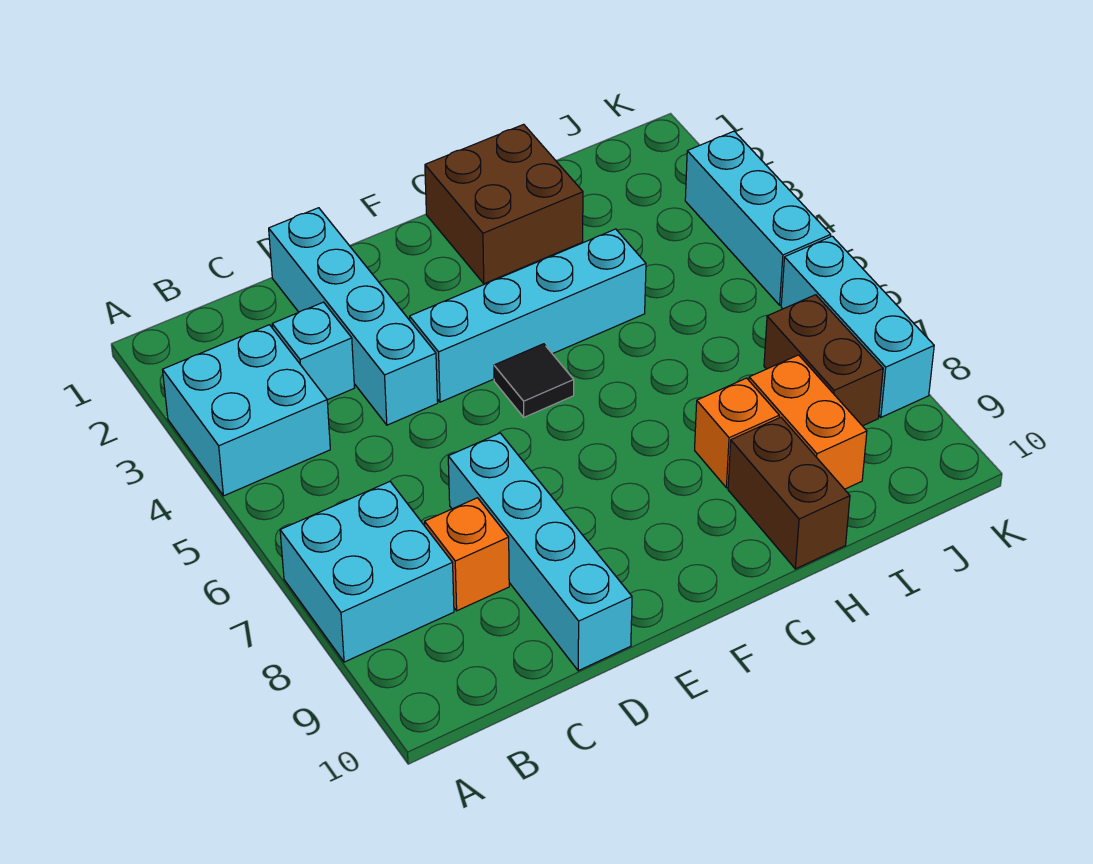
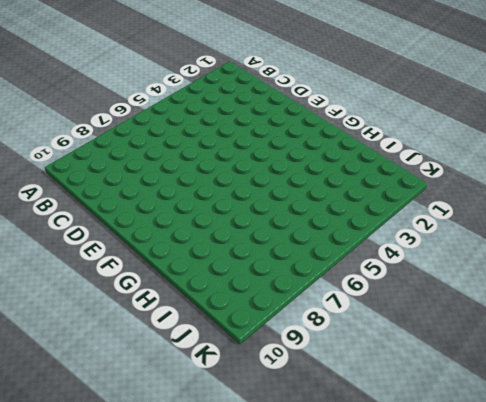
none -> cyan brick A3:B4 level 1
none -> cyan brick A7:B8 level 1
none -> cyan brick C3 level 1

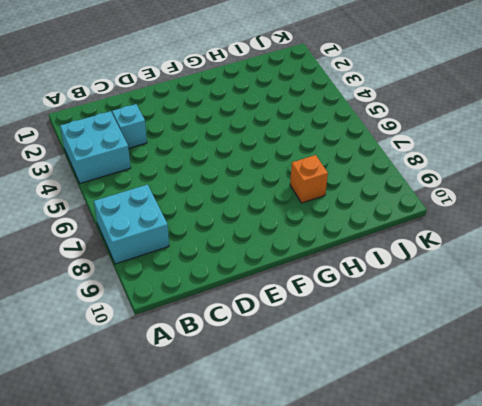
none -> orange brick C8 level 1
none -> cyan brick D1:D4 level 1
none -> cyan brick D7:D10 level 1

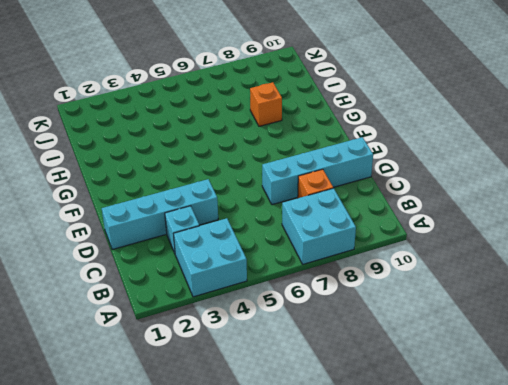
none -> cyan brick E4:H4 level 1
none -> black tile F5 level 1
none -> brown brick G1:H2 level 1

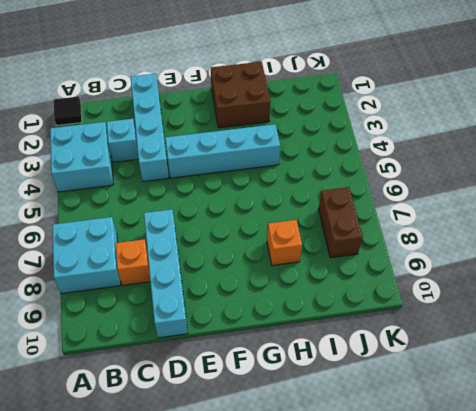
black tile A1 level 1 -> black tile F5 level 1
none -> brown brick H9:H10 level 1
none -> orange brick I8:I9 level 1
none -> cyan brick K3:K5 level 1

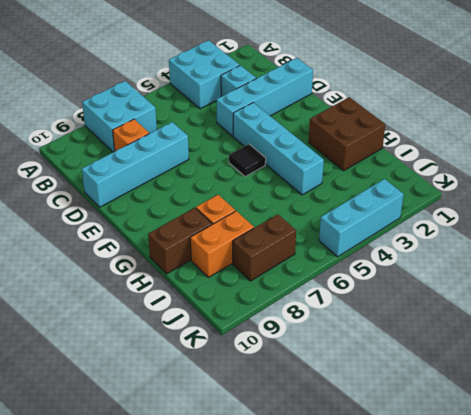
none -> cyan brick K6:K8 level 1

